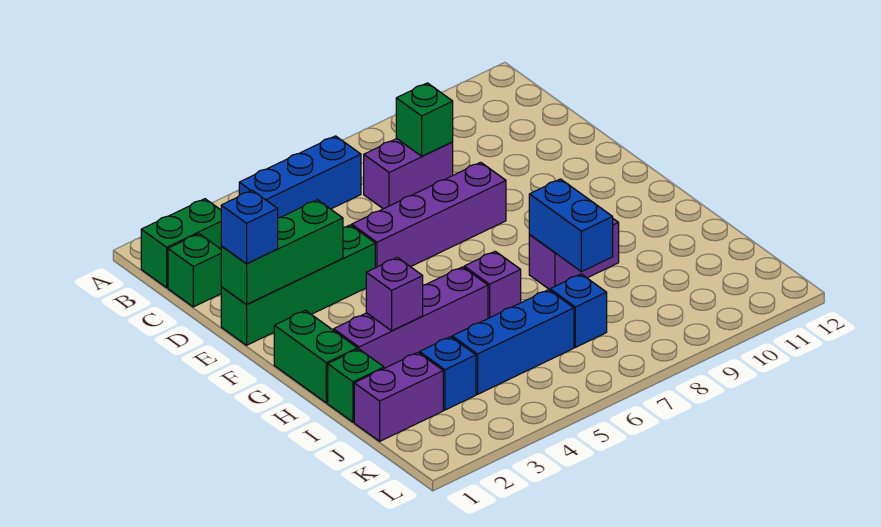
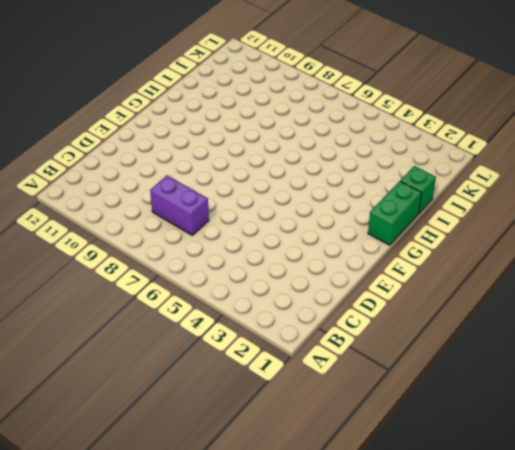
none -> green brick B1:B2 level 1
none -> blue brick B4:B6 level 1
none -> green brick C1 level 1

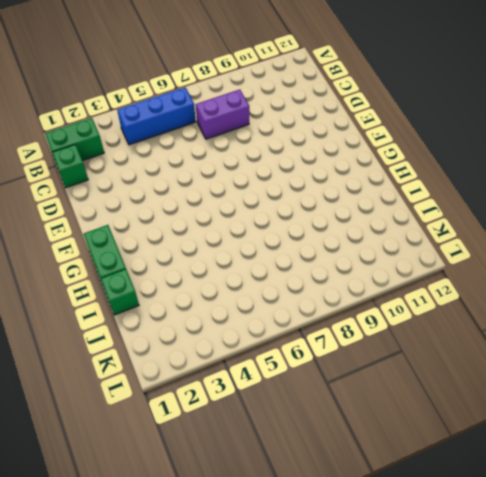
none -> green brick E1:E4 level 1
none -> purple brick E5:E8 level 1
none -> purple brick H2:H5 level 1

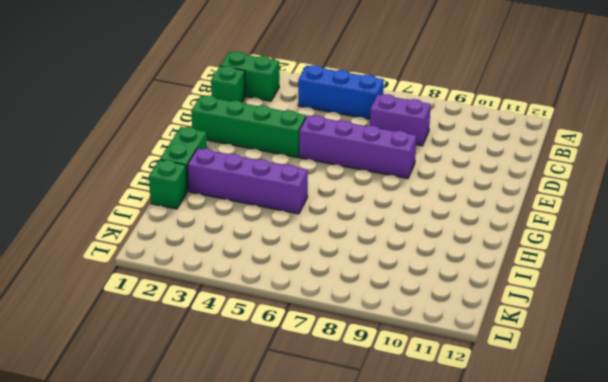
none -> purple brick H6 level 1
none -> purple brick H8:H9 level 1
none -> purple brick J1:J2 level 1

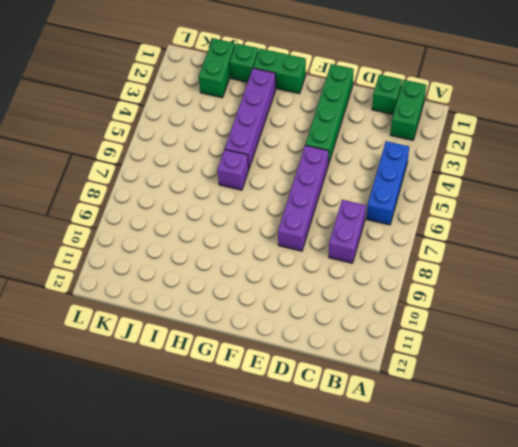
green brick J1:J2 level 1 -> purple brick J1:J2 level 1
none -> purple brick H8:H9 level 1
none -> blue brick J3 level 1
none -> blue brick J4:J6 level 1

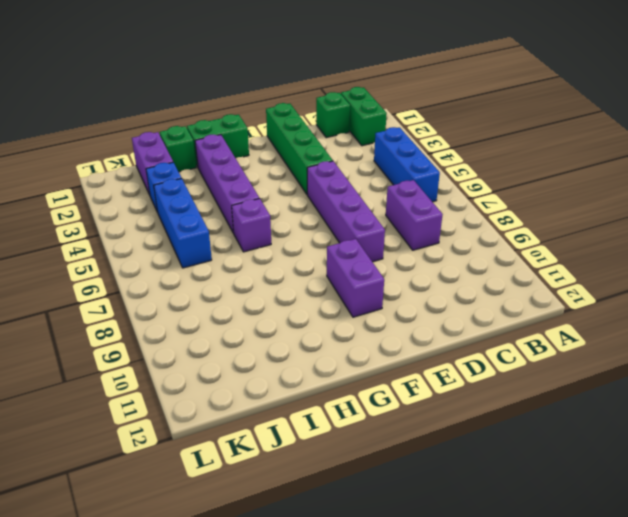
purple brick F9:F10 level 1 -> purple brick H8:H9 level 1
none -> blue brick J7 level 1
none -> green brick C8 level 2
none -> green brick E1:E3 level 2

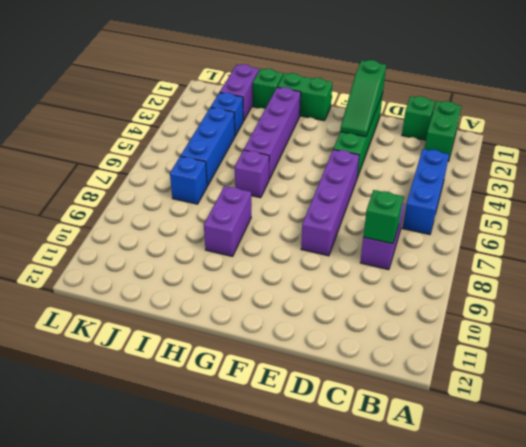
green slope E1:E3 level 2 top 1 -> green brick E1:E3 level 2
none -> purple brick H3 level 2
none -> blue brick H8:I8 level 2
none -> blue brick E1 level 3

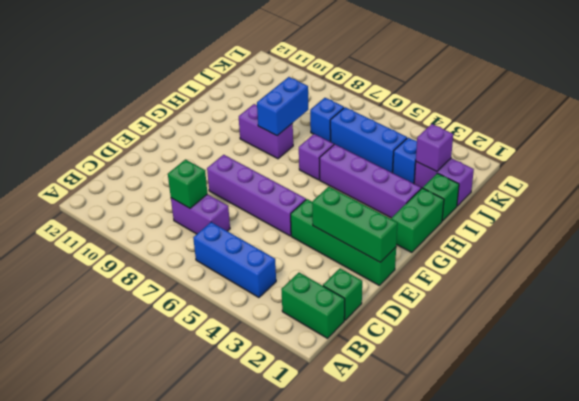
purple brick J2 level 2 -> purple brick H3 level 2
none -> blue brick E1 level 3

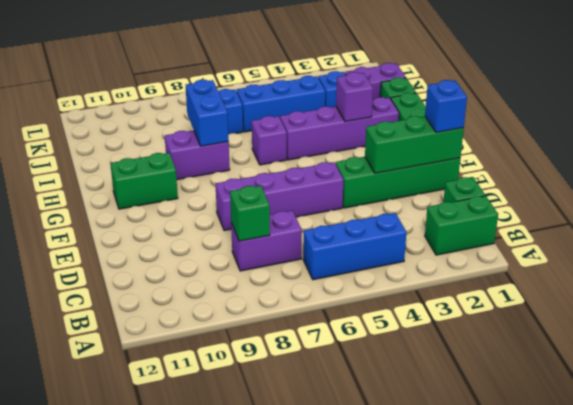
green brick G10:G11 level 1 -> none

